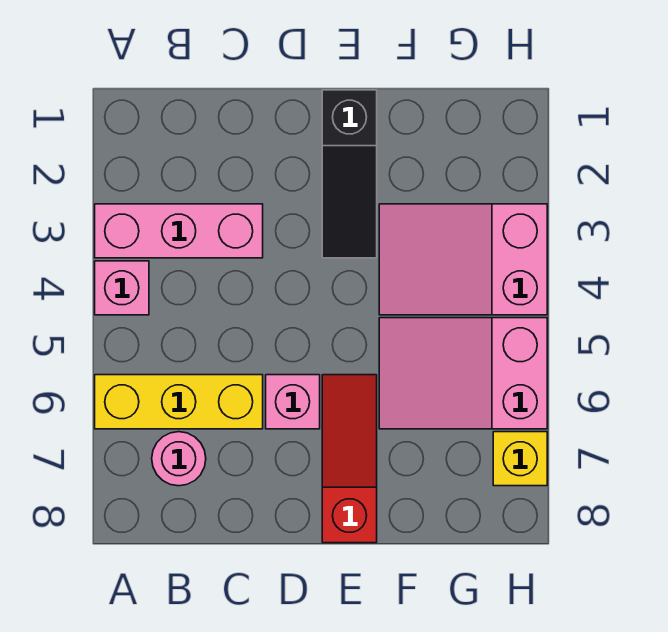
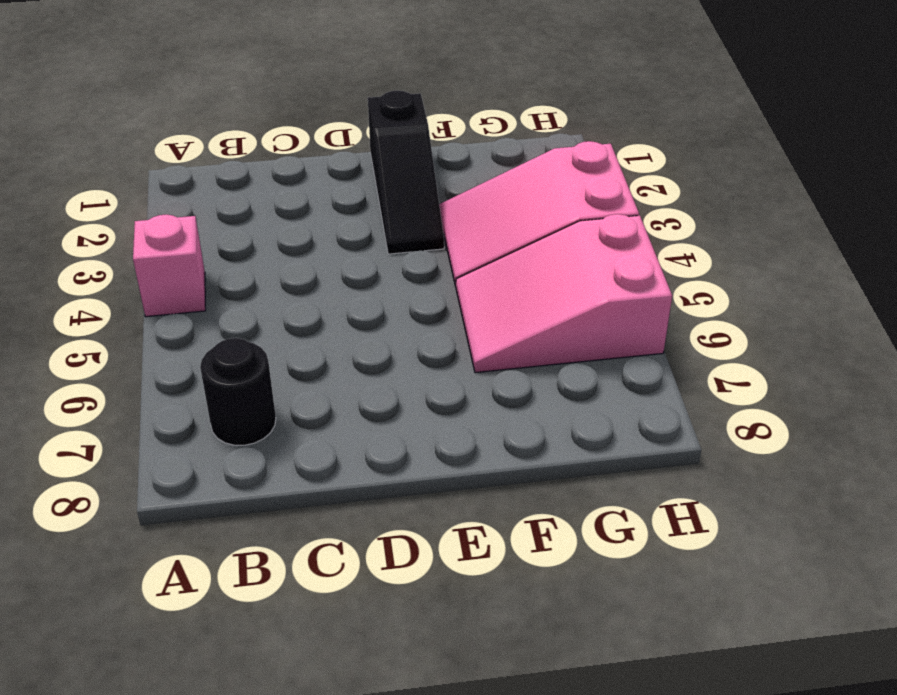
black round brick B7 level 1 -> pink round brick B7 level 1
none -> pink brick A3:C3 level 1
none -> yellow brick A6:C6 level 1

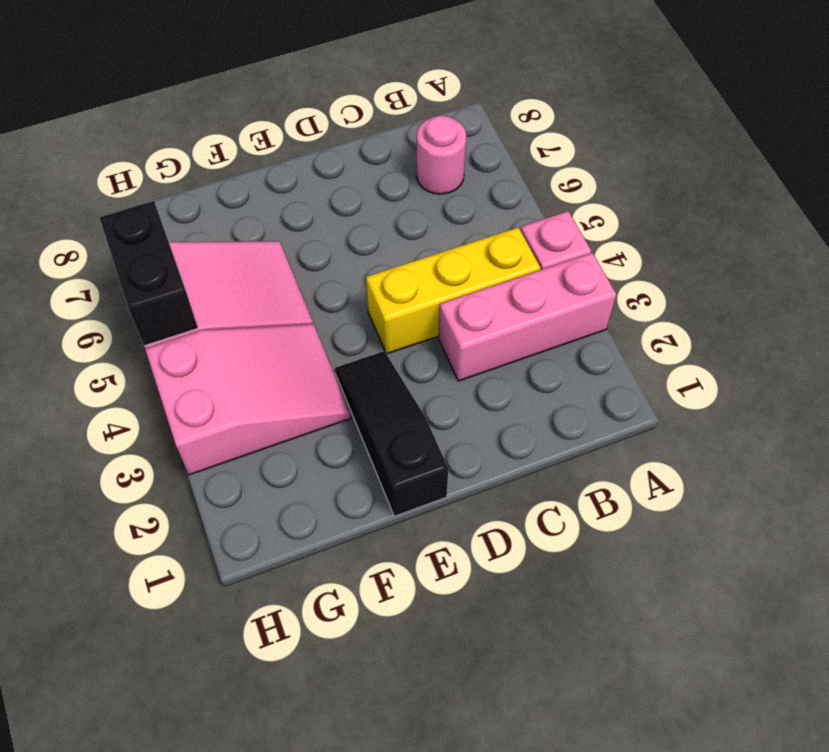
yellow brick B4:D4 level 1 -> yellow brick A6:C6 level 1
black brick H5:H6 level 2 -> none
none -> pink brick D6 level 1
none -> red slope E6:E8 level 1 top 8

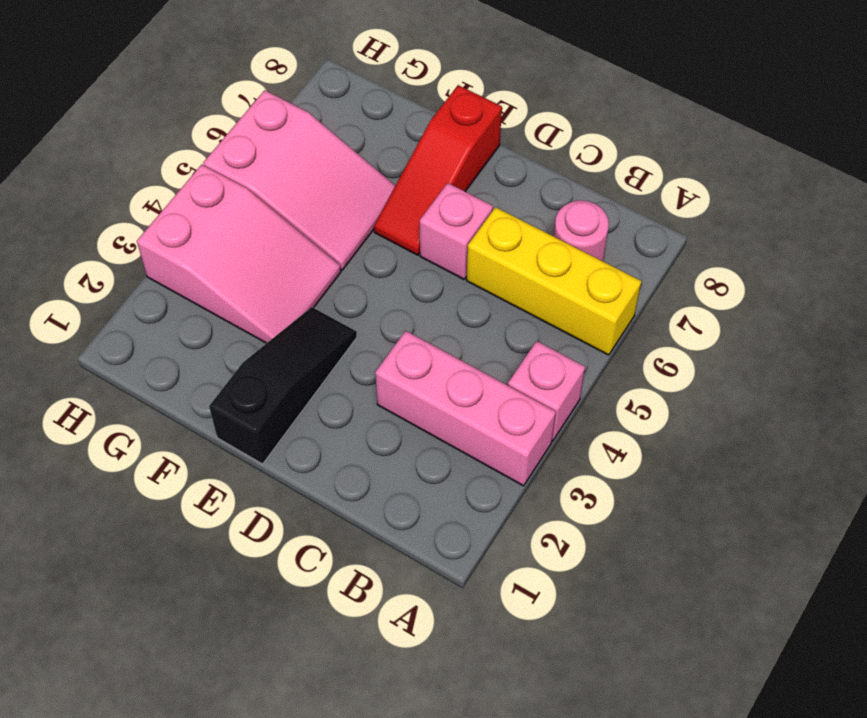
none -> yellow brick H7 level 1

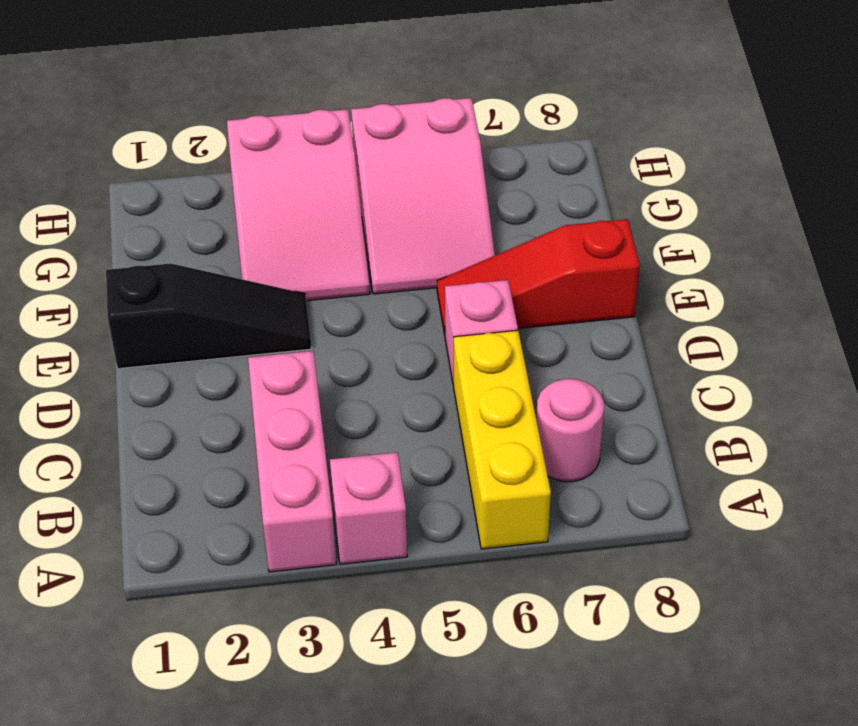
none -> yellow brick H7 level 1

